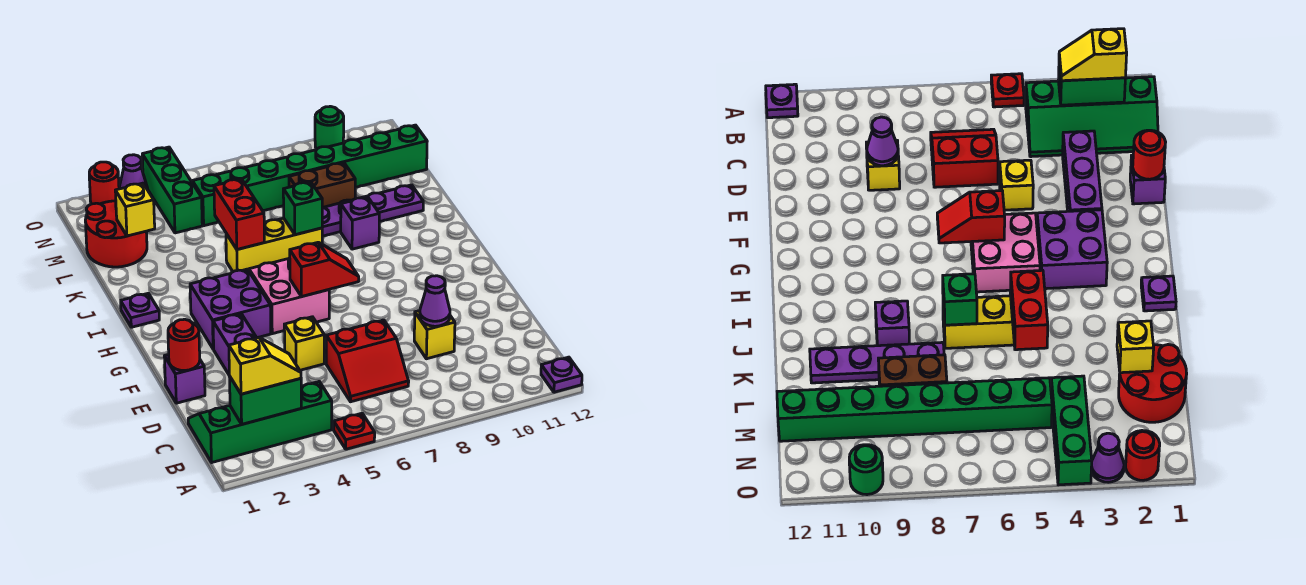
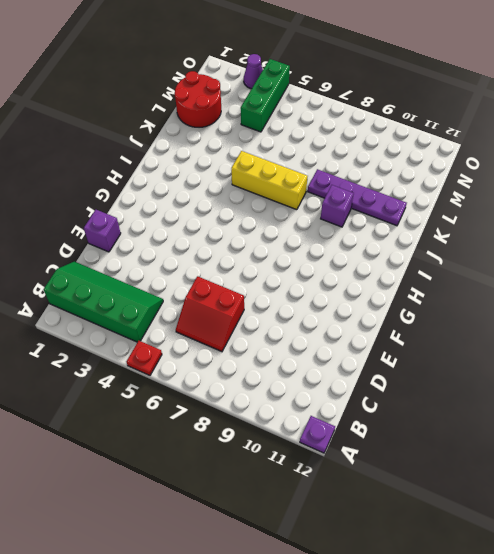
none -> purple brick D3:F3 level 1
none -> yellow brick D9 level 1
none -> yellow brick E5 level 1

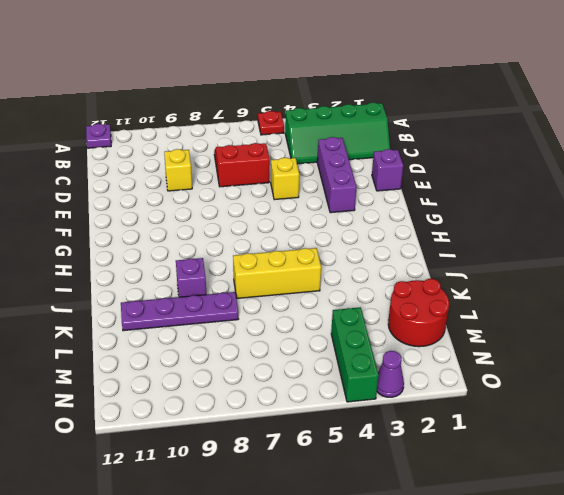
none -> purple brick G3:H4 level 1
none -> pink brick G5:H6 level 1
none -> purple plate I1 level 1

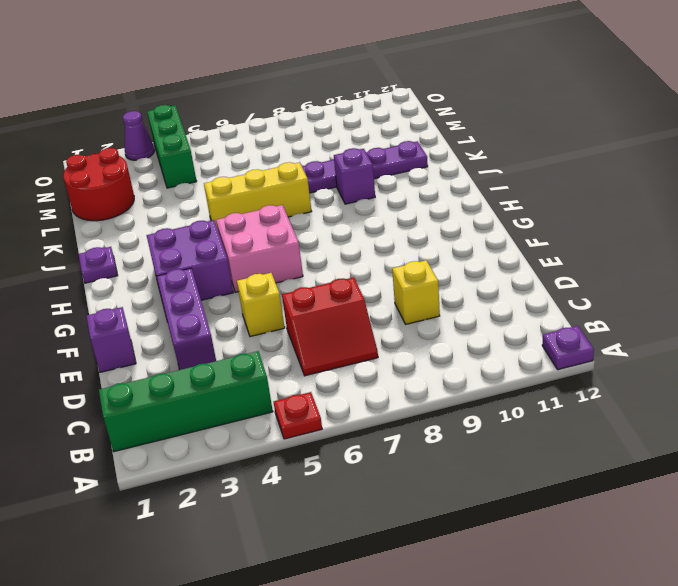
none -> brown brick L8:L9 level 1
none -> green brick M5:M12 level 1
none -> red round brick O2 level 1

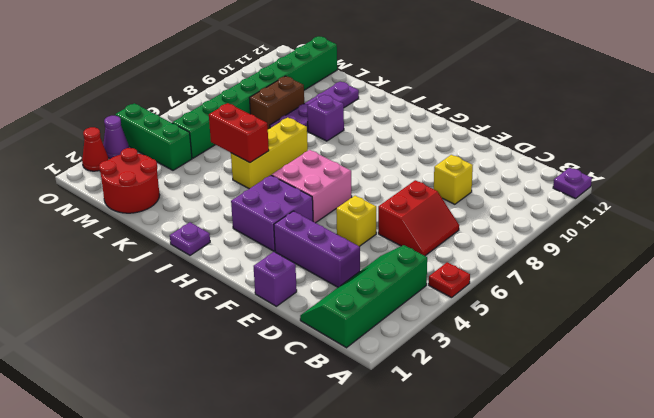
red cone O2 level 1 -> red round brick O2 level 1
none -> green round brick O10 level 1
none -> green brick B2:B3 level 2
none -> purple cone D9 level 2

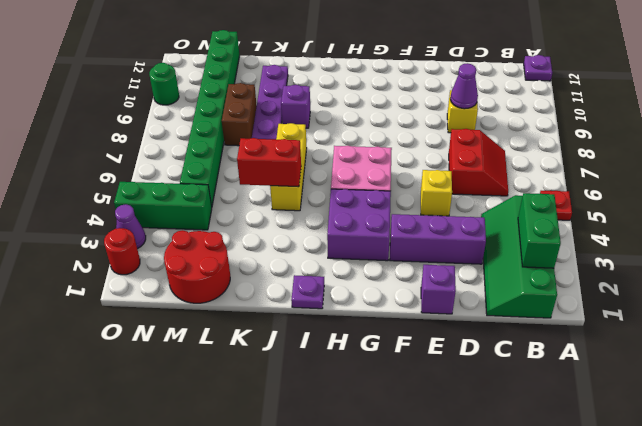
none -> red round brick E1 level 2
none -> red slope G6:G7 level 2 top 6
none -> green brick J7 level 2

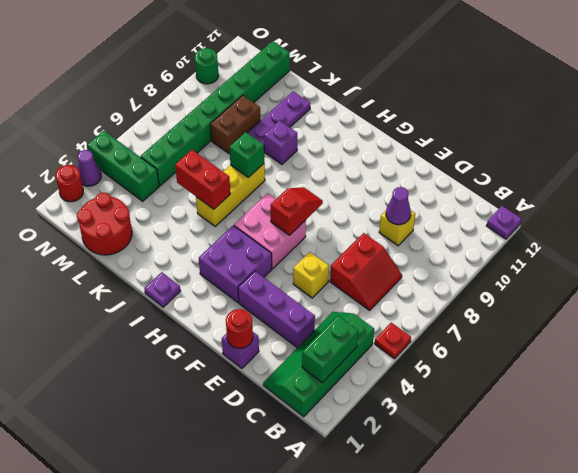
none -> yellow brick L2 level 2
none -> yellow slope B2:B3 level 3 top 2

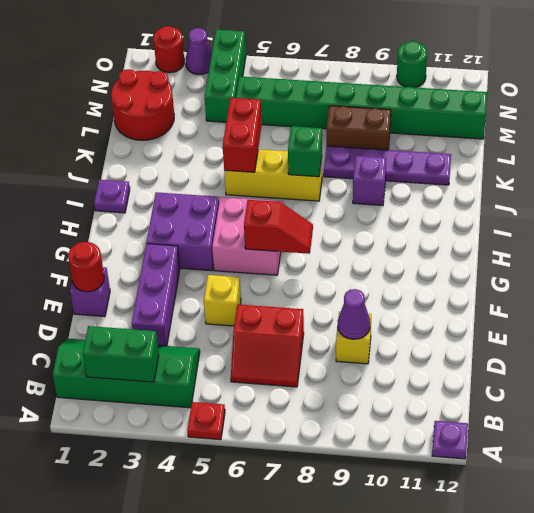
none -> yellow brick L2 level 2
none -> yellow slope B2:B3 level 3 top 2

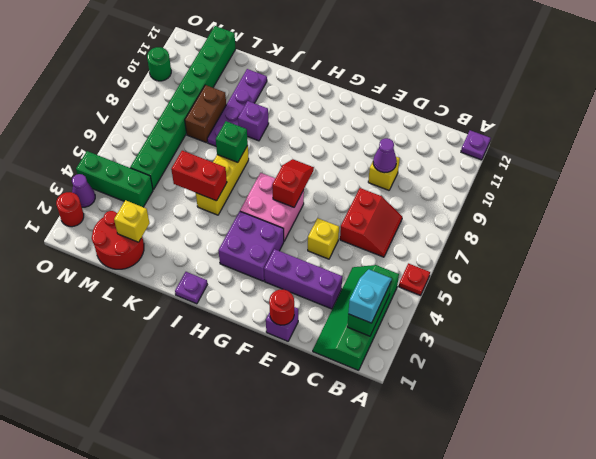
cyan slope B2:B3 level 3 top 2 -> yellow slope B2:B3 level 3 top 2

